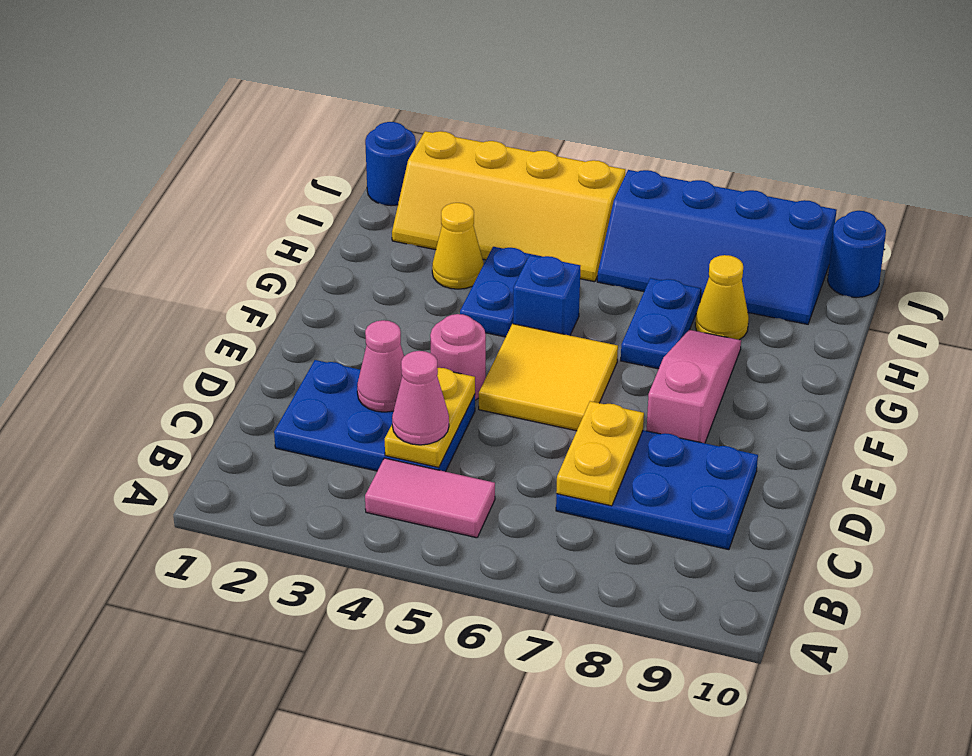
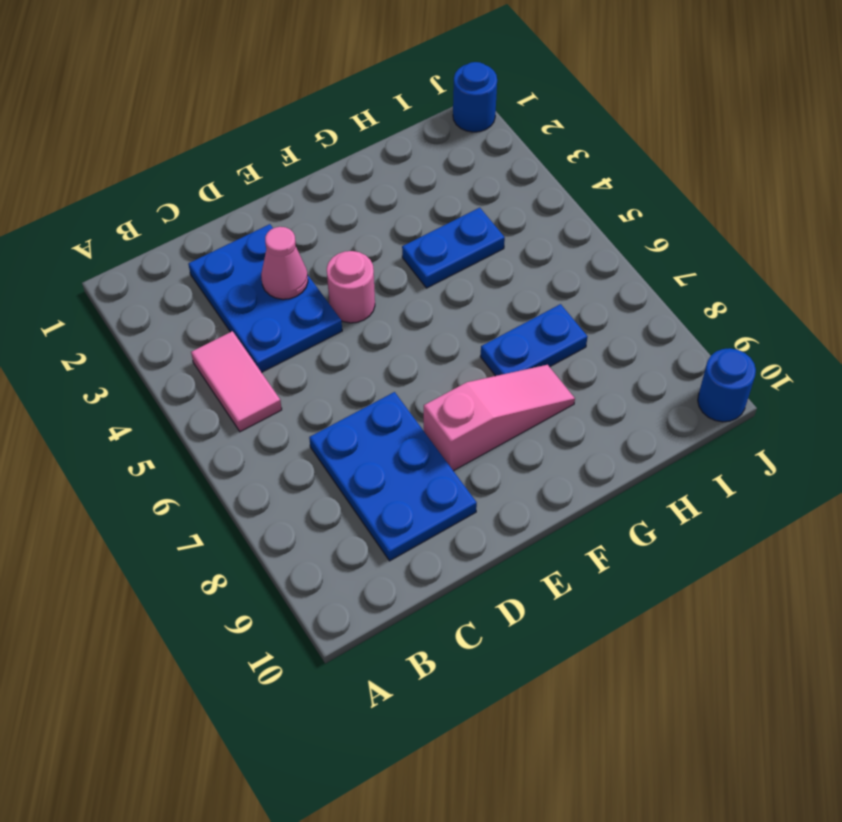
none -> yellow tile E5:F6 level 1
none -> blue brick G5 level 1
none -> yellow cone H3 level 1

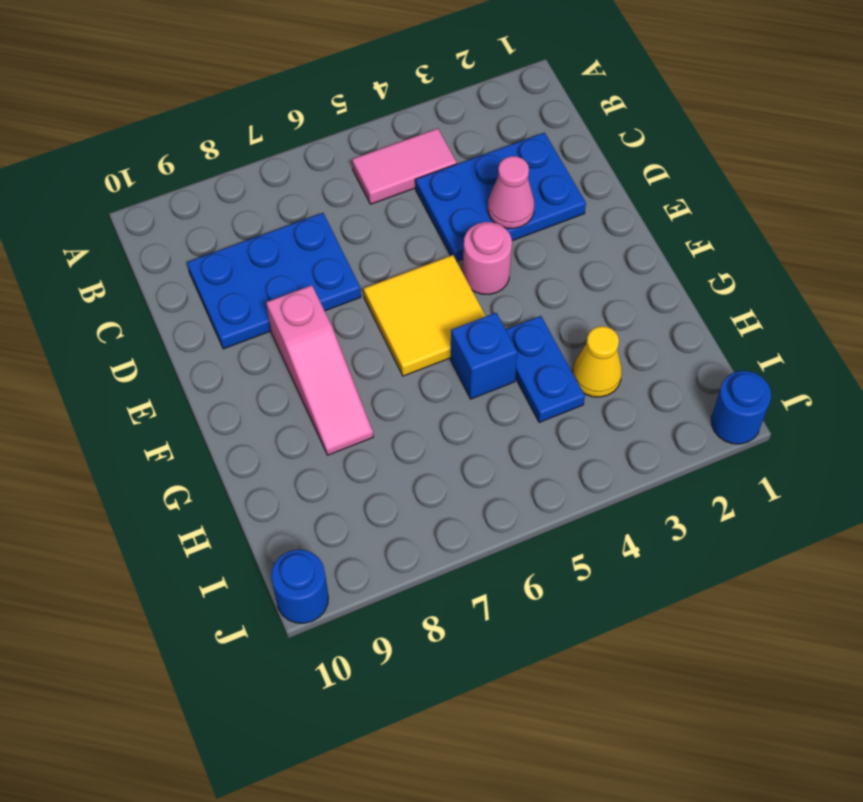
none -> blue plate G7:H7 level 1
none -> yellow cone H8 level 1
none -> yellow slope I2:J5 level 1 top J

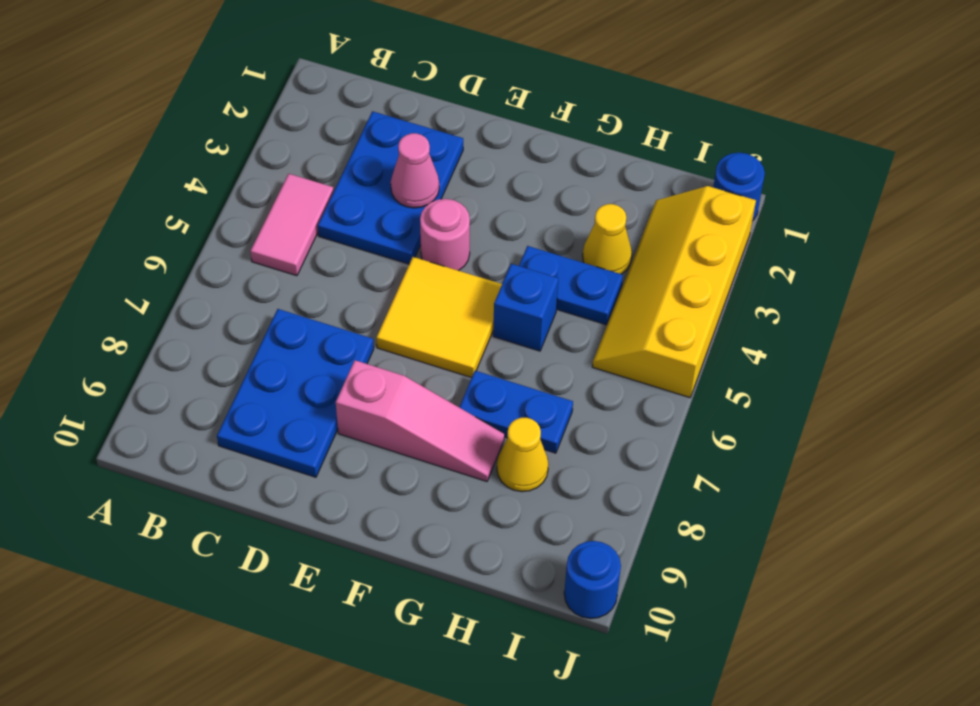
none -> blue slope I6:J9 level 1 top J
none -> yellow plate C4:D4 level 2
none -> yellow plate C7:D7 level 2

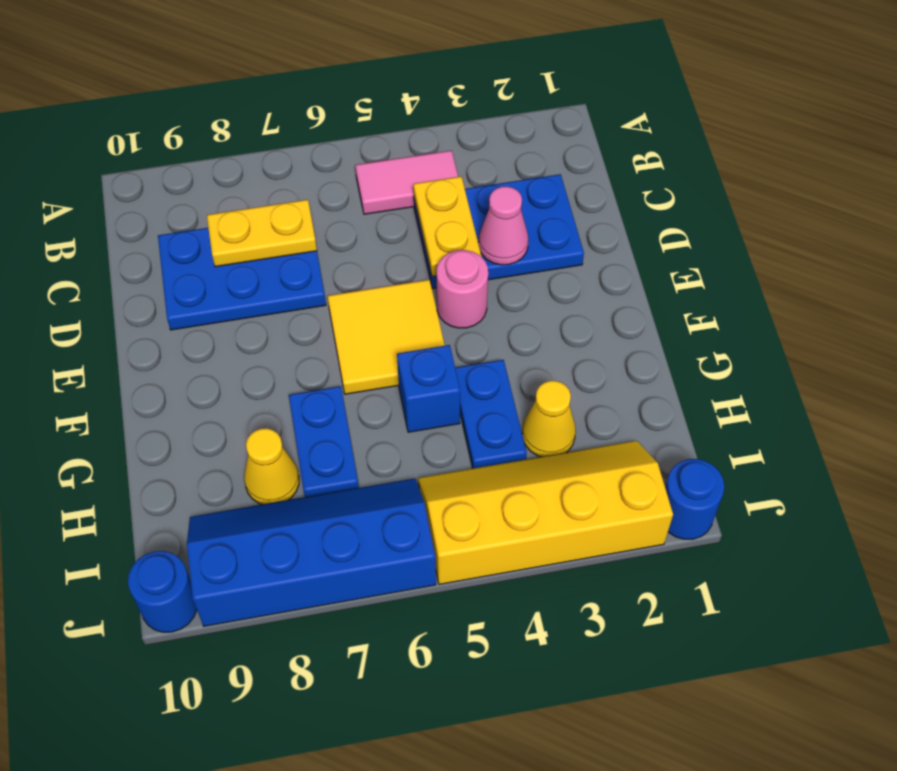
yellow plate C7:C8 level 2 -> yellow plate C7:D7 level 2
none -> pink slope E8:G8 level 1 top E
none -> pink cone C4 level 3

